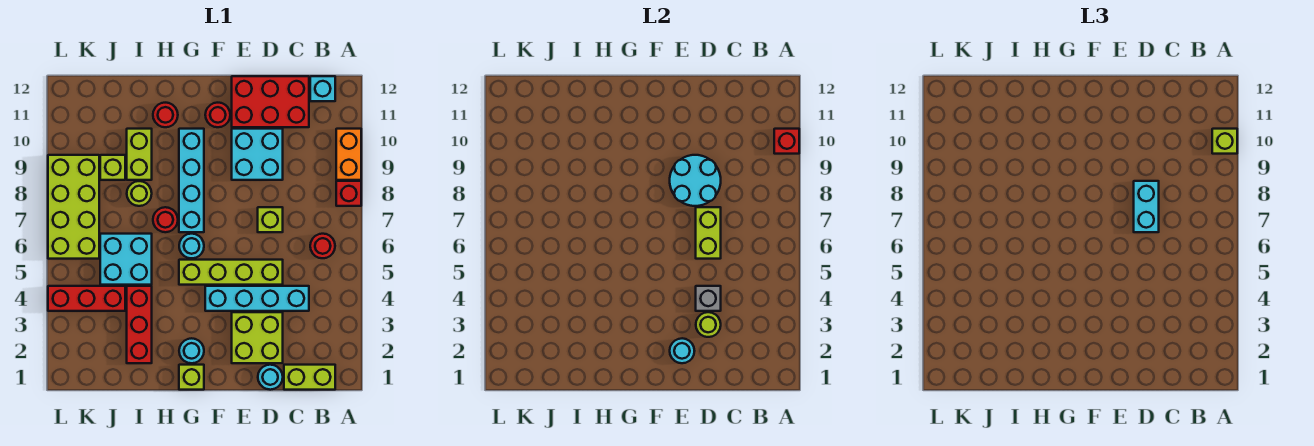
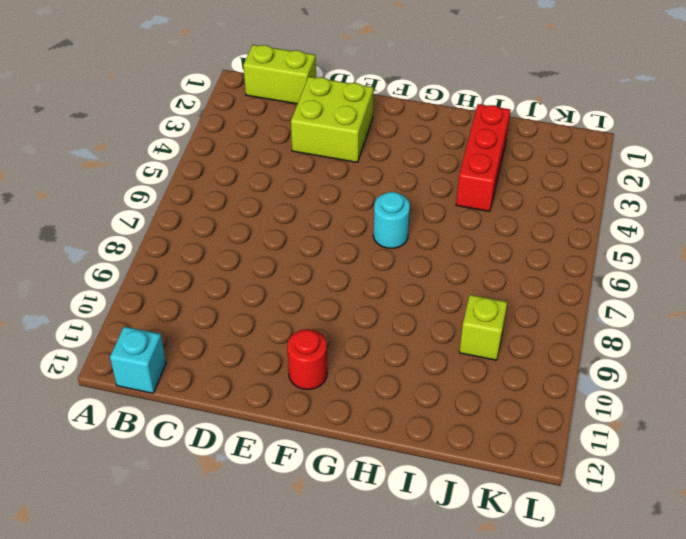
none -> red brick A8 level 1
none -> orange brick A9:A10 level 1
none -> red round brick B6 level 1
none -> cyan brick C4:F4 level 1

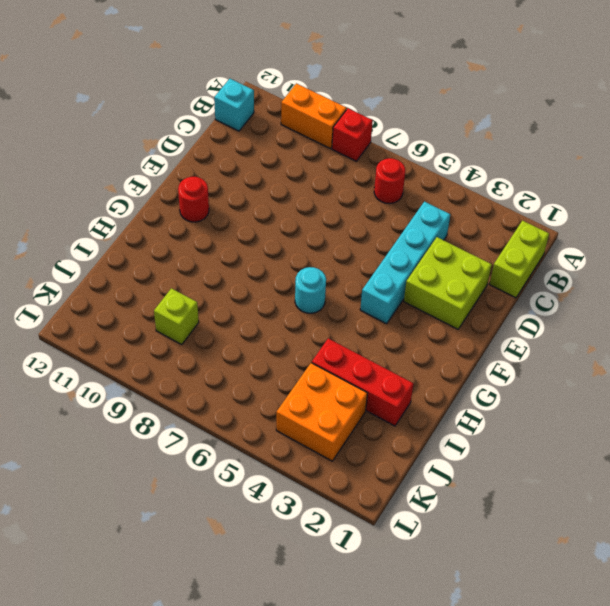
orange brick J3:K4 level 1 -> red brick J4:L4 level 1
none -> red brick C11:E12 level 1
none -> cyan round brick D1 level 1
none -> lime brick D5:G5 level 1
none -> lime brick D7 level 1

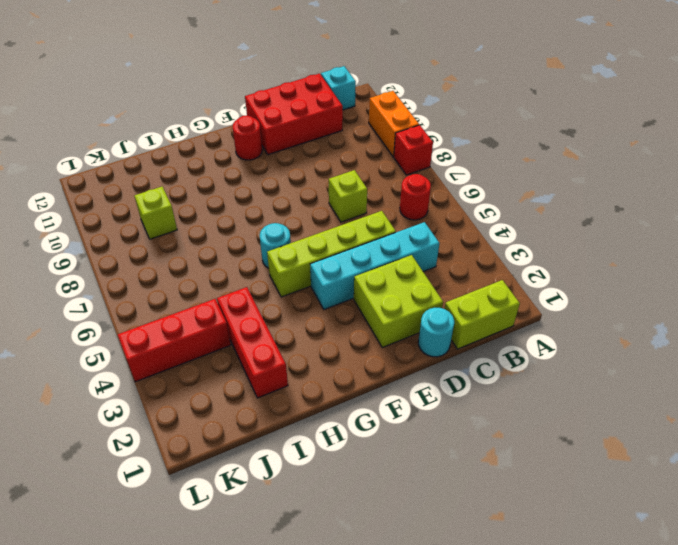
none -> cyan brick D9:E10 level 1
none -> lime brick G1 level 1
none -> cyan round brick G2 level 1
none -> cyan brick G7:G10 level 1

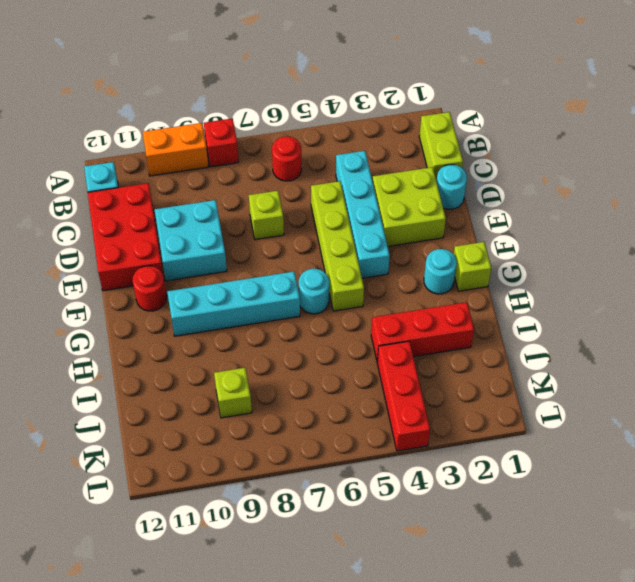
none -> red round brick H7 level 1
none -> red round brick H11 level 1
none -> cyan brick I5:J6 level 1
none -> lime round brick I8 level 1

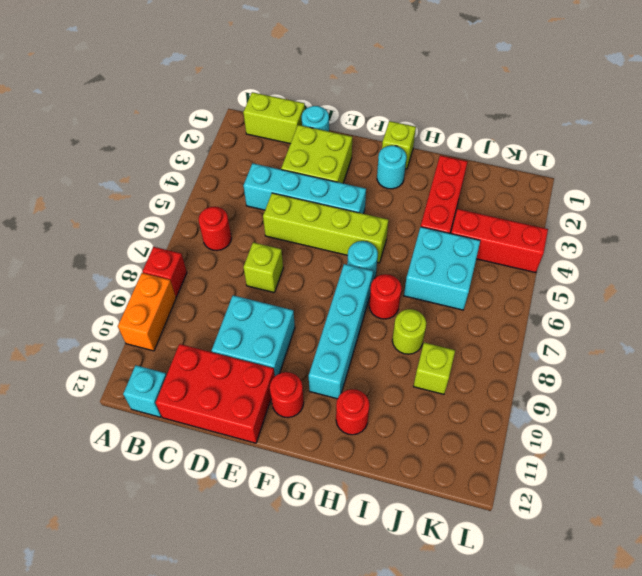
none -> lime brick I9:I10 level 1
none -> lime brick K6:L9 level 1
none -> red brick A10 level 2
none -> lime round brick D3 level 2

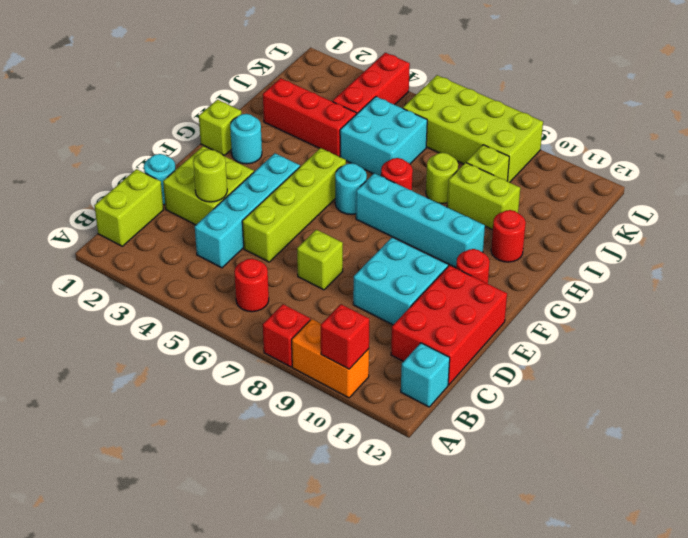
none -> grey brick D4 level 2
none -> lime brick D6:D7 level 2
none -> cyan round brick D8:E9 level 2
none -> cyan round brick E2 level 2

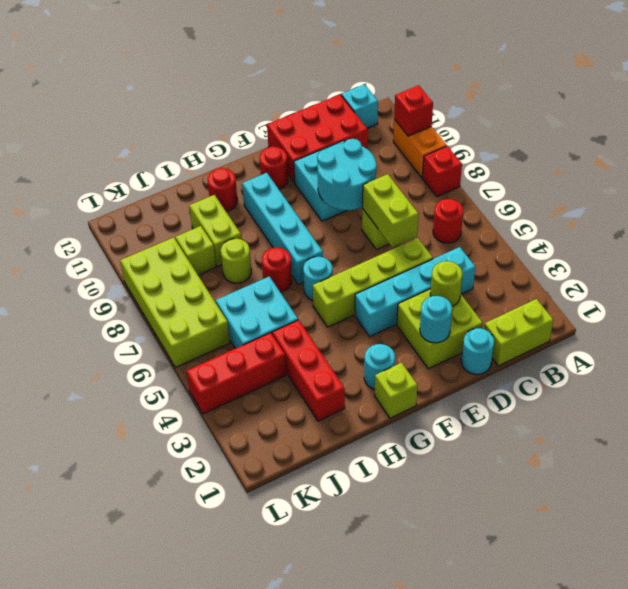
none -> grey brick D4 level 2
none -> lime brick A10 level 3
none -> cyan brick D7:D8 level 3

